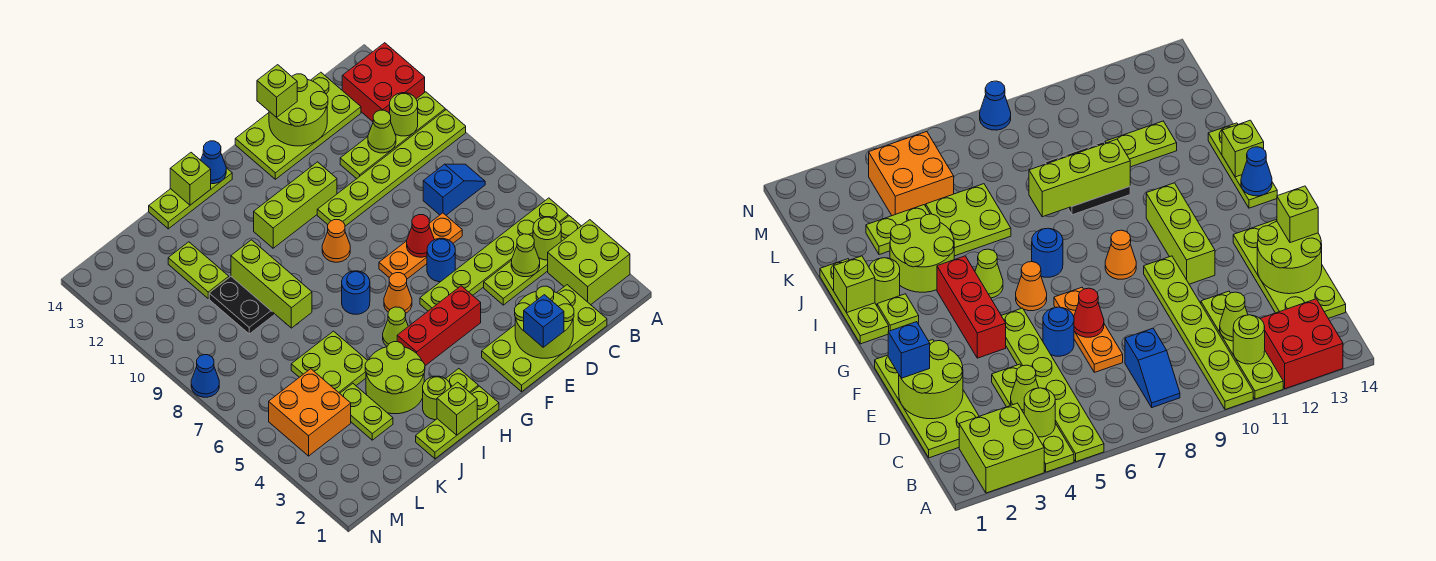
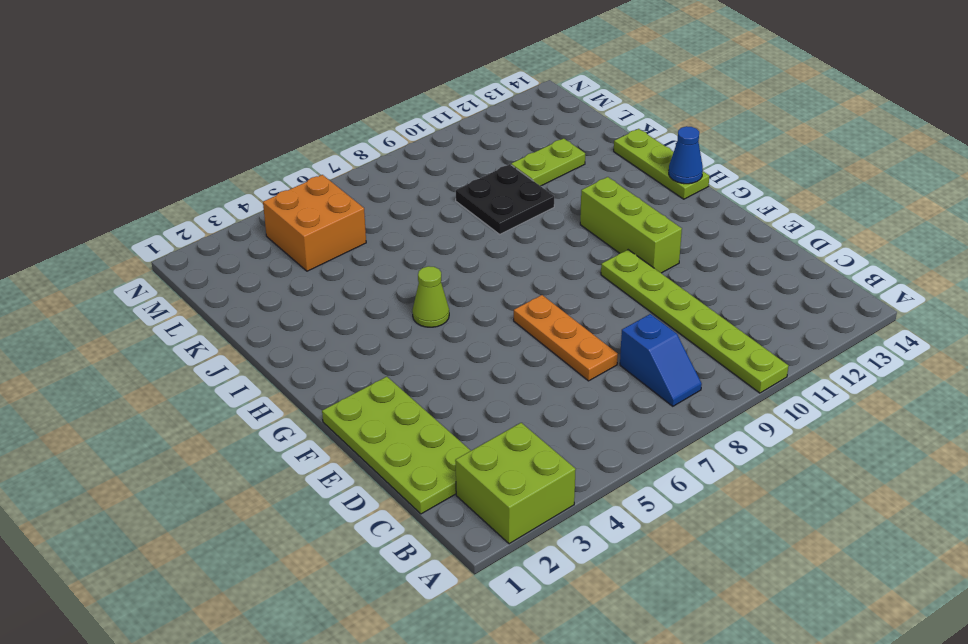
none -> lime plate A4:D4 level 1
none -> lime plate A5:F5 level 1
none -> lime plate A11:D11 level 1
none -> red brick A12:B13 level 1

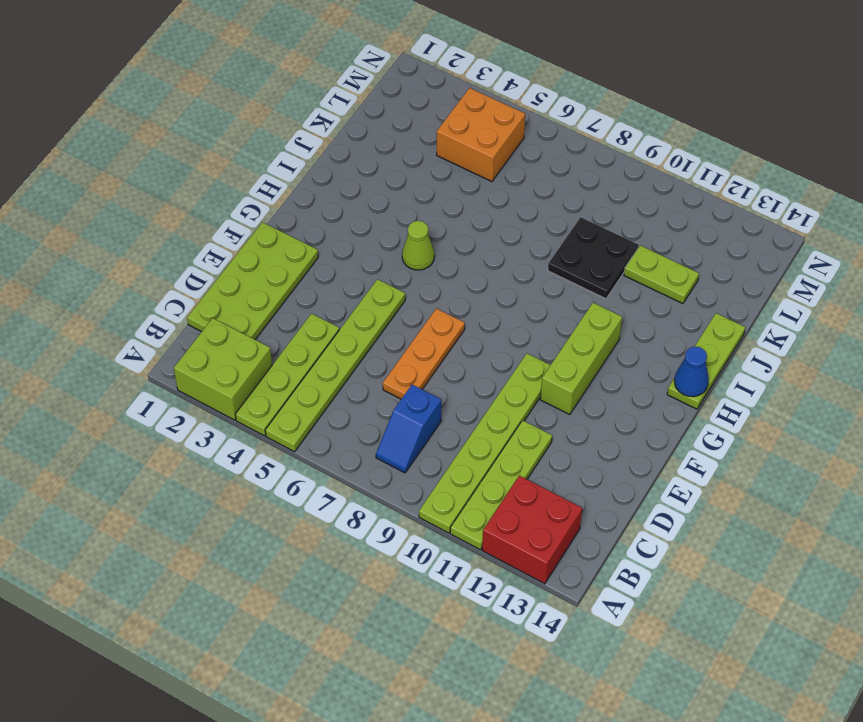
none -> lime plate C13:F14 level 1
none -> blue round brick E6 level 1
none -> red brick F4:H4 level 1
none -> orange cone G6 level 1

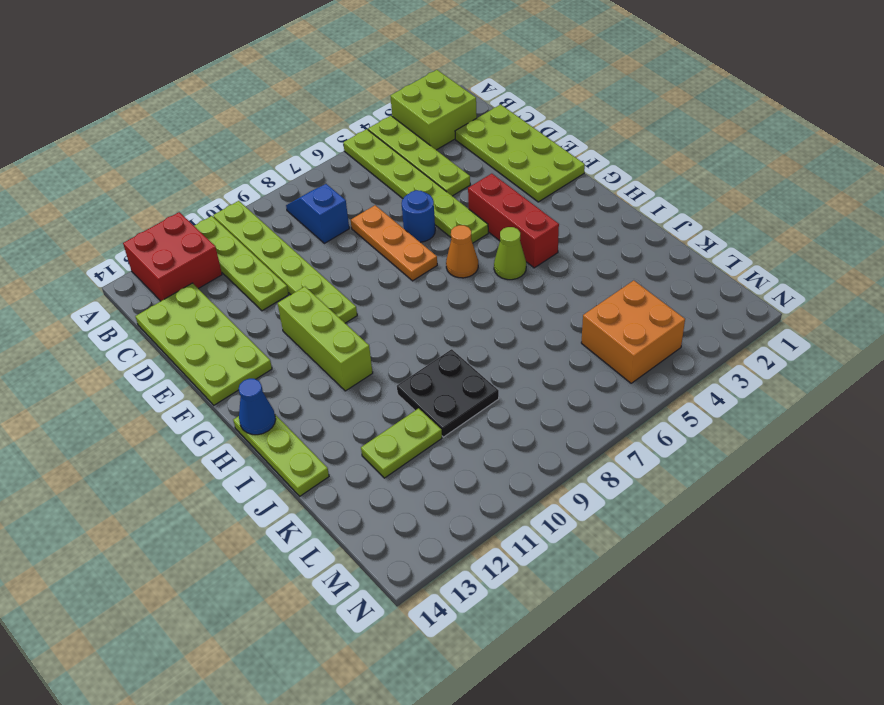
none -> orange cone G9 level 1
none -> lime plate H1:J1 level 1
none -> lime plate H2 level 1
none -> blue round brick H7 level 1

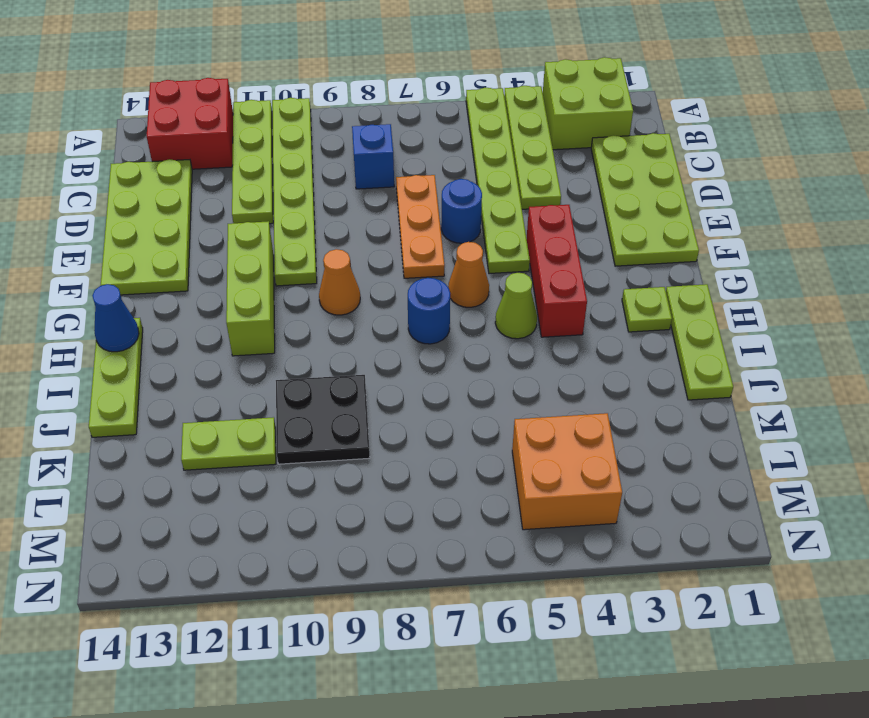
none -> lime round brick I2 level 1
none -> lime round brick I3:J4 level 1
none -> lime plate J5:K6 level 1
none -> lime plate K3:K4 level 1

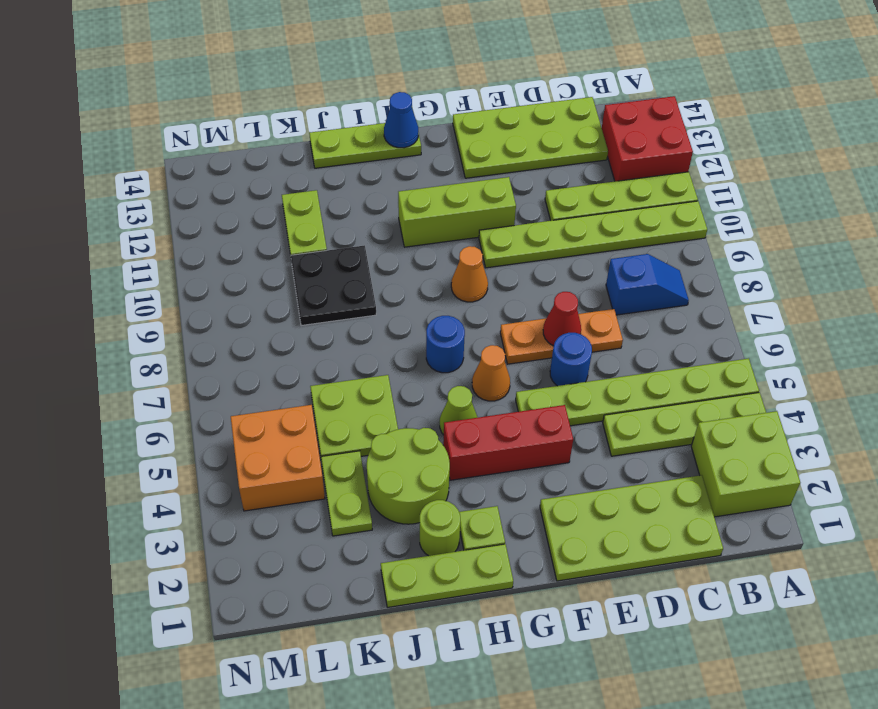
none -> blue cone N8 level 1
none -> lime round brick B4 level 2
none -> lime round brick B11 level 2
none -> lime cone C4 level 2

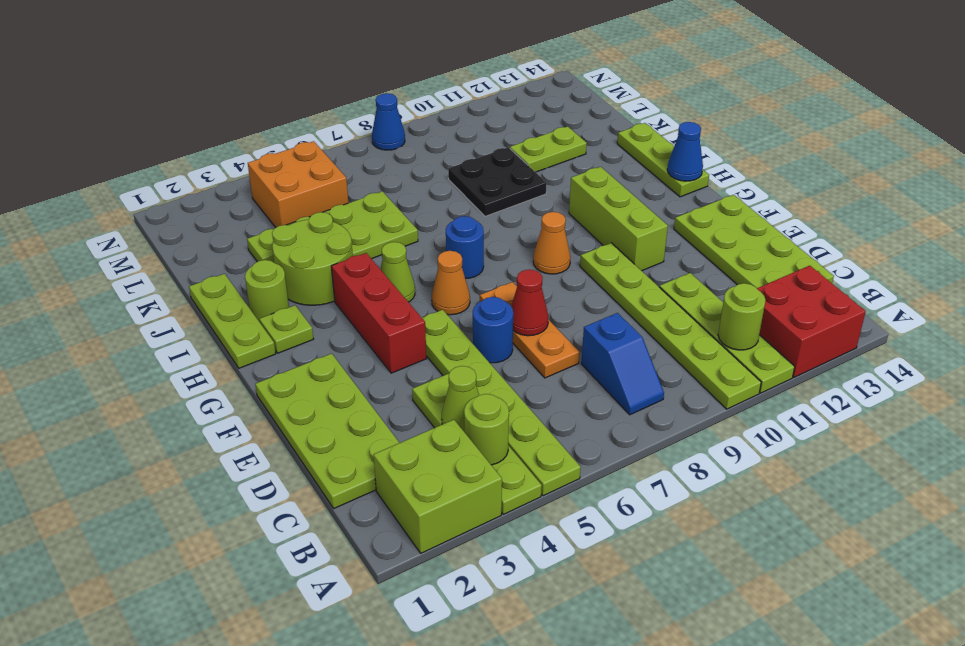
none -> lime cone C11 level 2
none -> lime round brick D1:E2 level 2
none -> lime round brick D13:E14 level 2
none -> lime brick I1 level 2

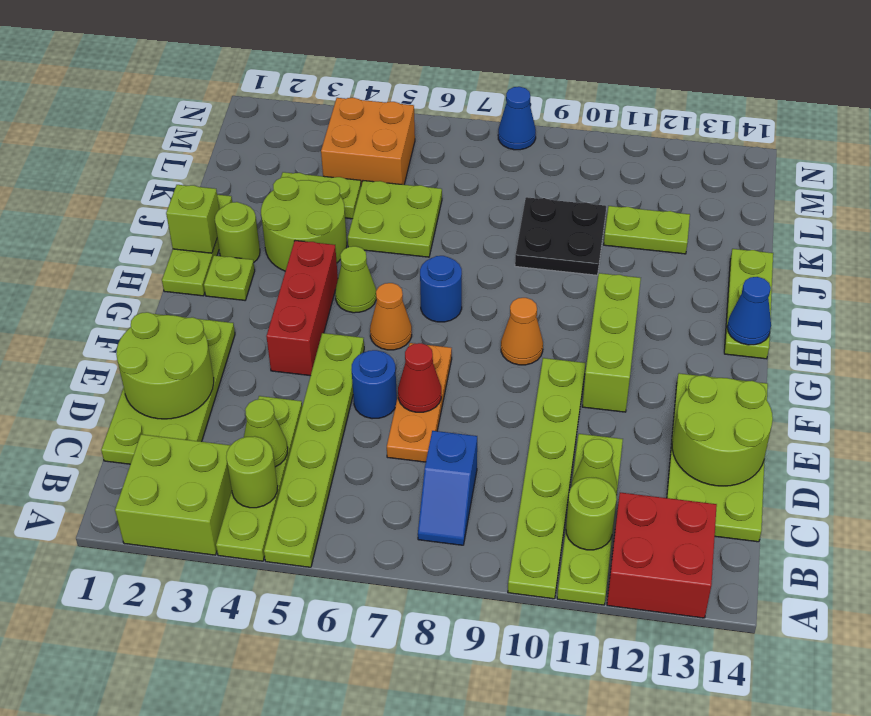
none -> lime brick I14 level 2
none -> lime brick J8:J10 level 2
none -> blue brick E1 level 3
none -> lime brick E14 level 3

